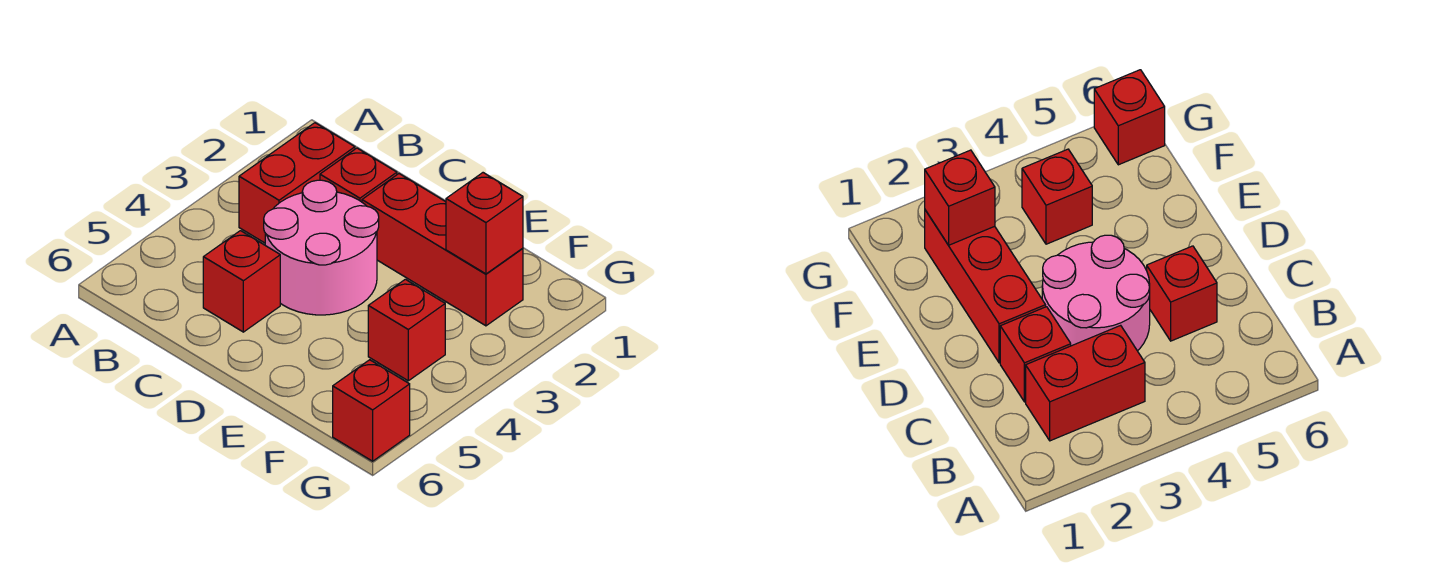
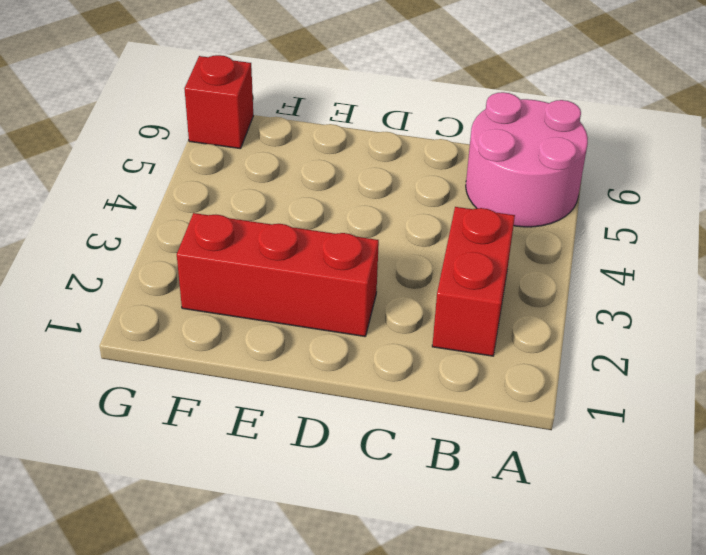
pink round brick A5:B6 level 1 -> pink round brick C3:D4 level 1
none -> red brick C2 level 1
none -> red brick C5 level 1

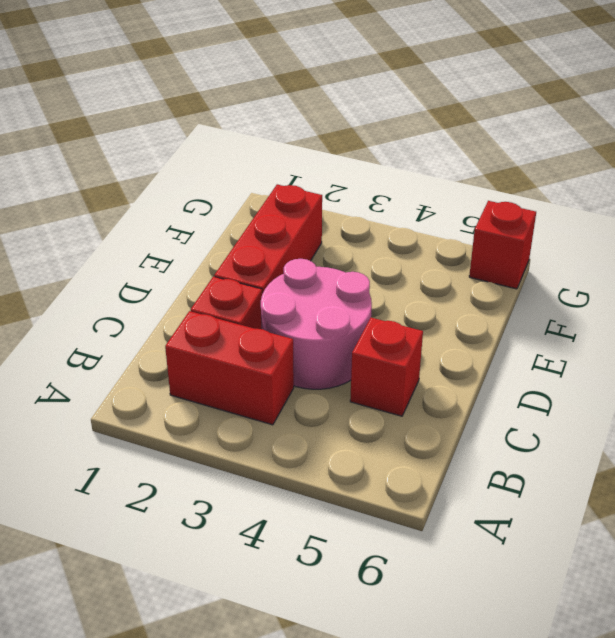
none -> red brick F4 level 1
none -> red brick F2 level 2

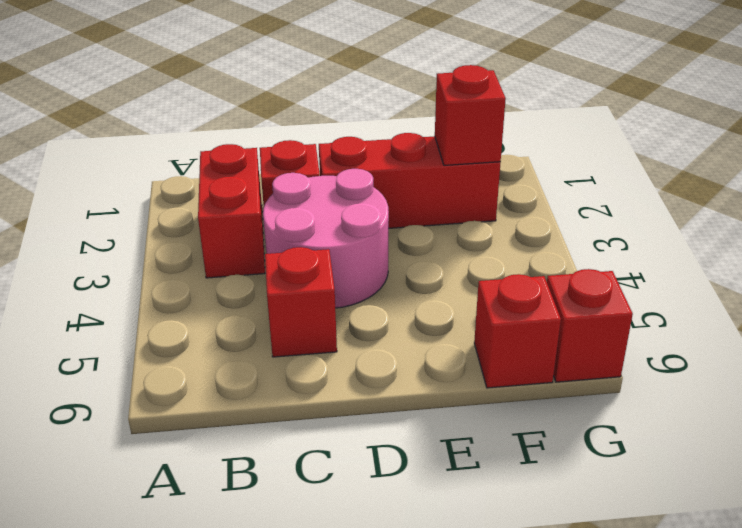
red brick F6 level 1 -> red brick F4 level 1

